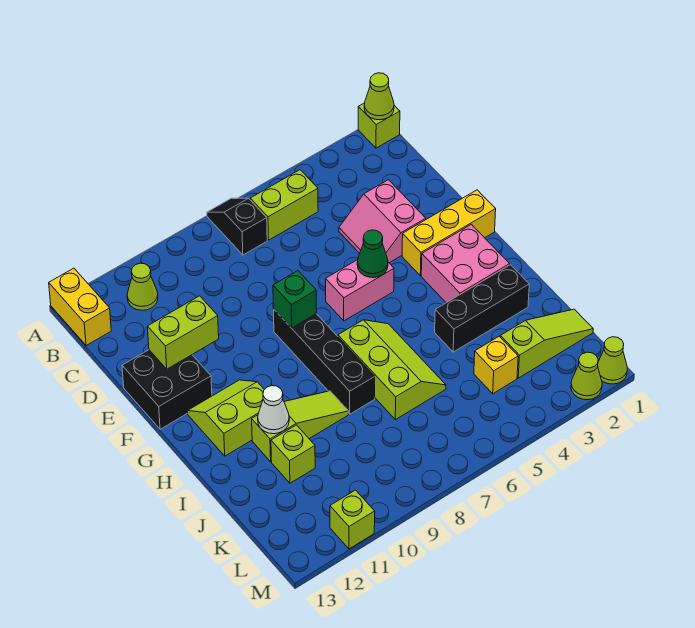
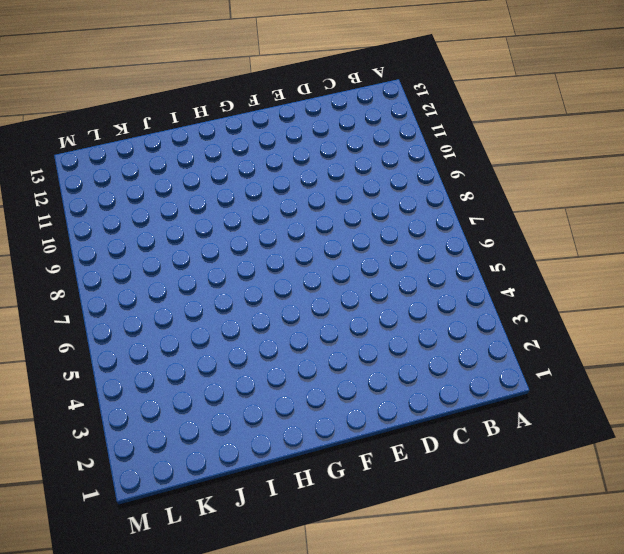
none -> lime brick A1 level 1
none -> black slope A7:B7 level 1 top B
none -> yellow brick A13:B13 level 1

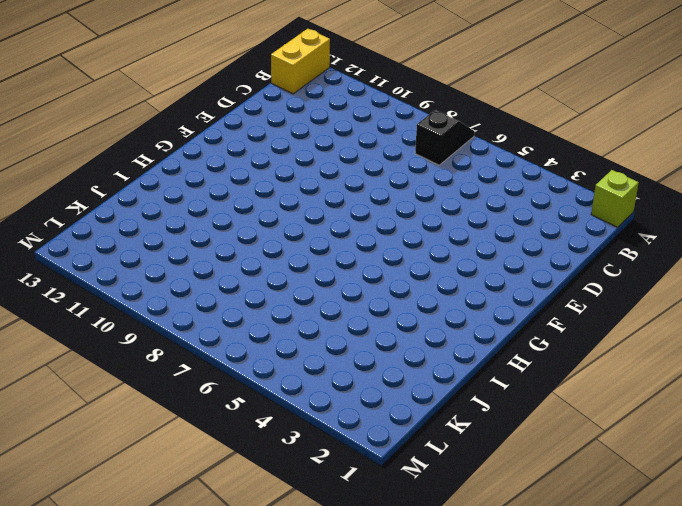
none -> lime brick B5:B6 level 1
none -> lime cone B11 level 1
none -> pink slope D3:E4 level 1 top 3

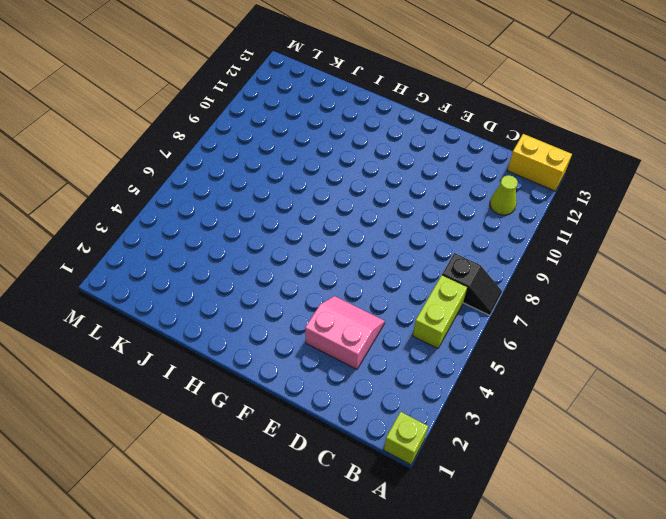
none -> black brick E12:F13 level 1
none -> yellow brick F1:F3 level 1
none -> pink brick F5:F6 level 1

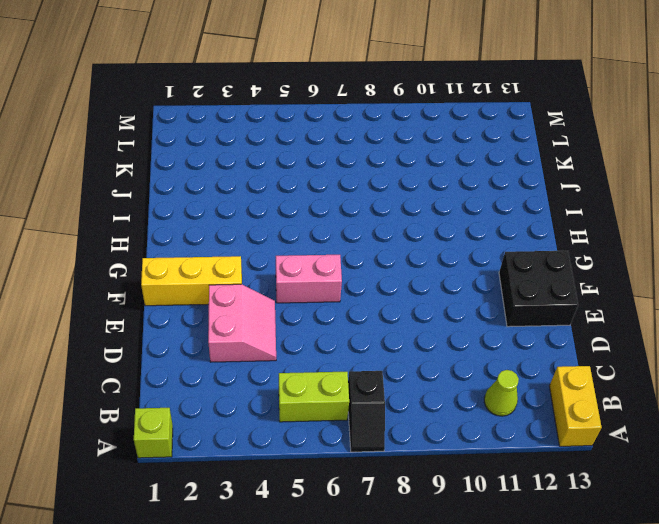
none -> black brick F8:I8 level 1
none -> pink brick G2:H3 level 1
none -> lime slope G11:H12 level 1 top H

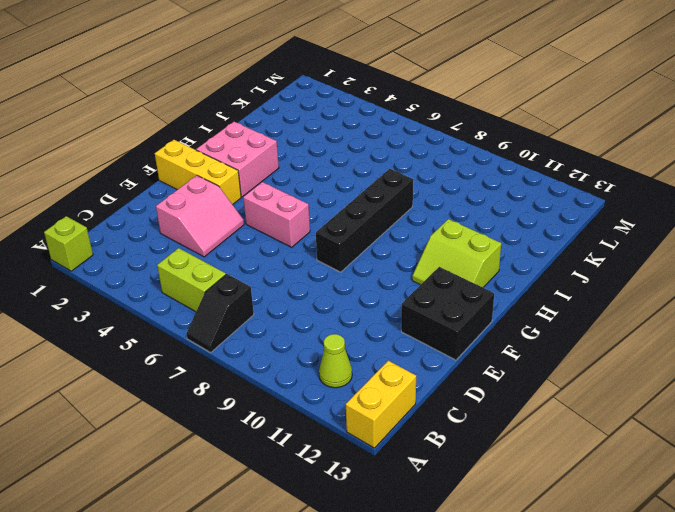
none -> lime slope H6:J7 level 1 top 7
none -> black brick I2:I4 level 1
none -> lime slope I9:I11 level 1 top 11

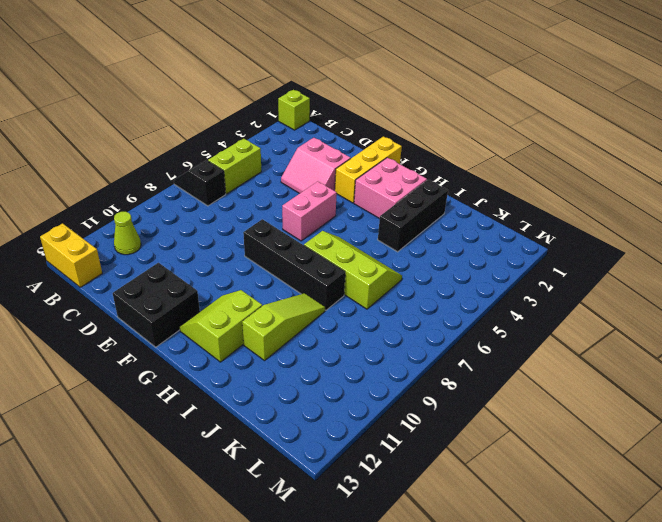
none -> lime brick J11 level 1
none -> lime slope K1:K3 level 1 top 3
none -> yellow brick K4 level 1

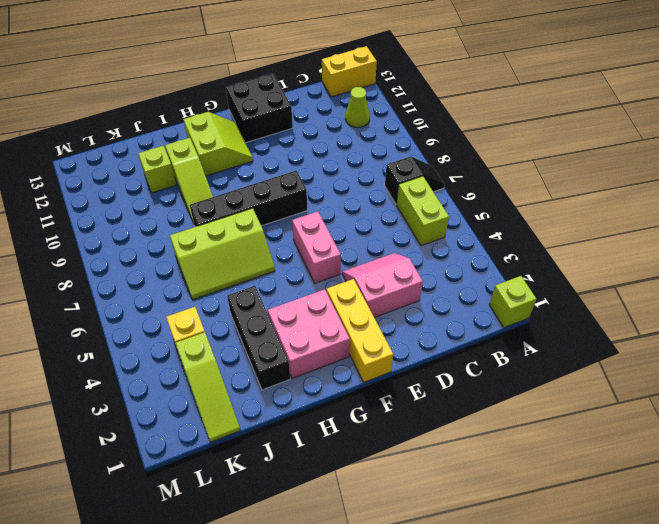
none -> lime cone M1 level 1
none -> lime cone M2 level 1
none -> lime brick M11 level 1

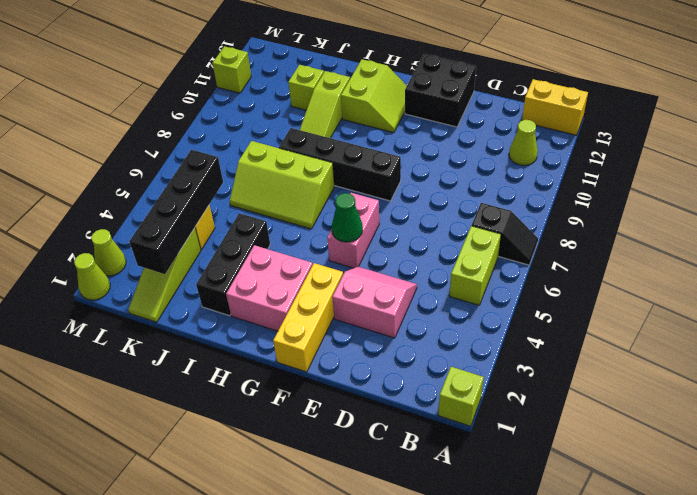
black brick K2:K5 level 2 -> none
none -> lime cone A1 level 2
none -> lime brick E11:E12 level 2
none -> green brick F8 level 2

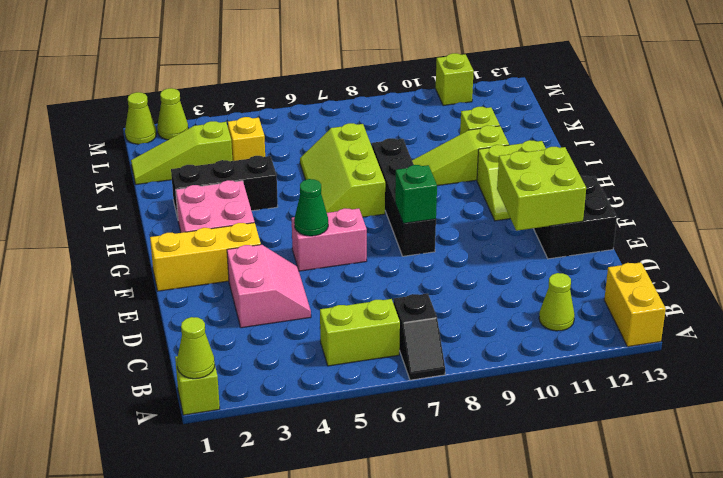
lime brick E11:F12 level 2 -> lime brick E11:E12 level 2
none -> white cone I11 level 2

